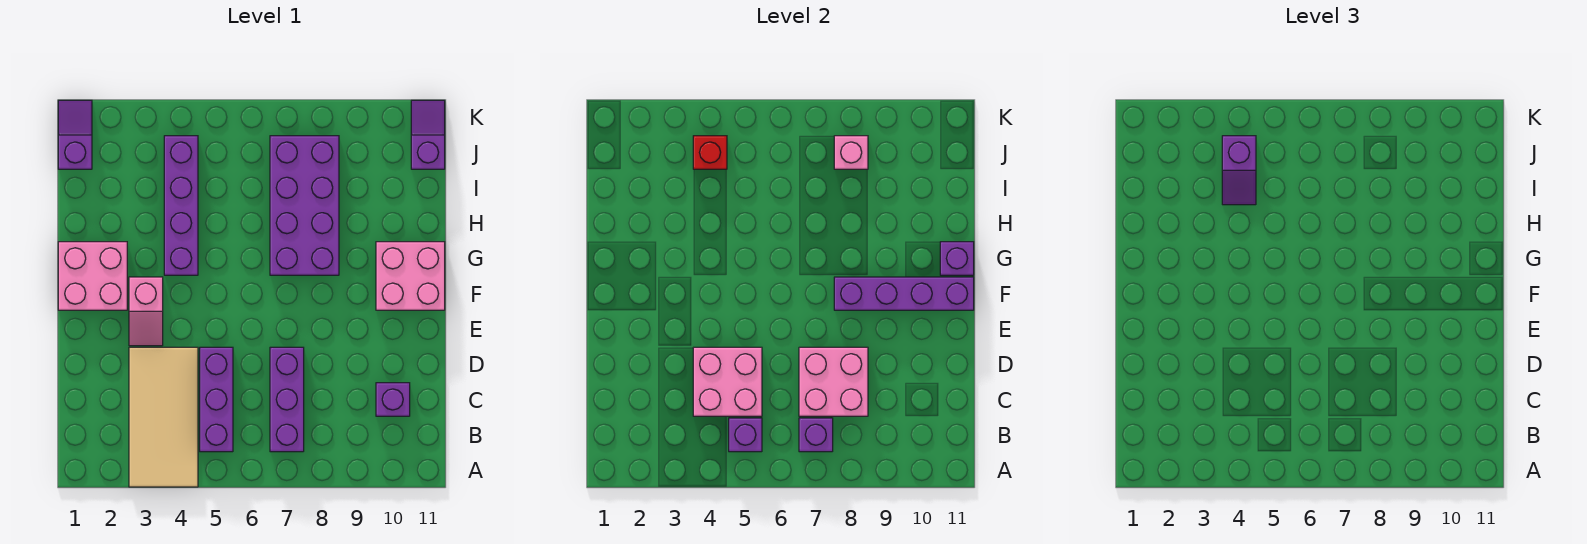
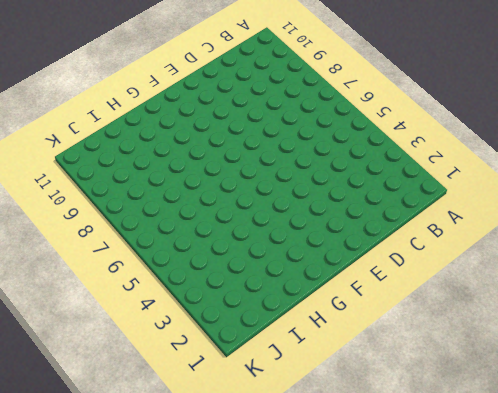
none -> tan tile A3:D4 level 1
none -> purple brick B5:D5 level 1
none -> purple brick B7:D7 level 1

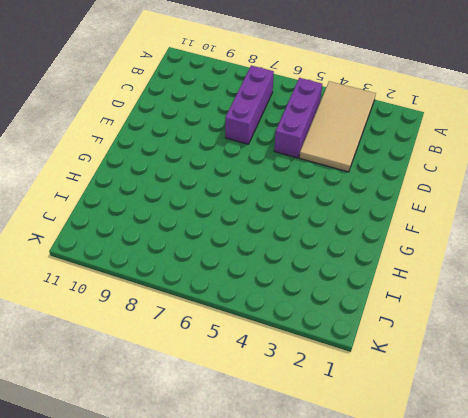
none -> purple brick C10 level 1
none -> pink slope E3:F3 level 1 top F
none -> pink brick F1:G2 level 1

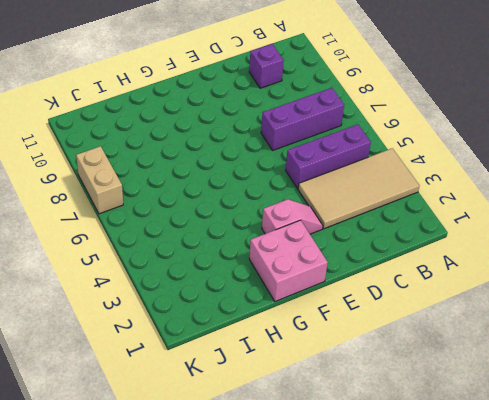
tan brick K7:K8 level 1 -> none
none -> pink brick F10:G11 level 1
none -> purple brick G4:J4 level 1
none -> purple brick G7:J8 level 1

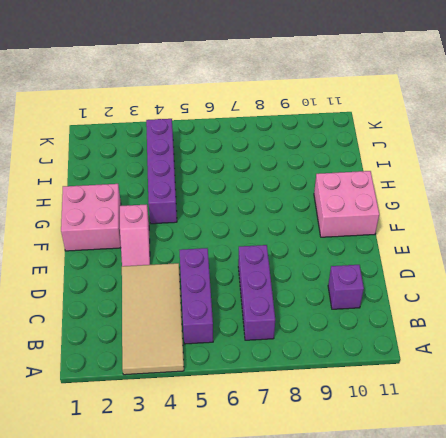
none -> purple brick G7:J8 level 1
none -> purple slope J1:K1 level 1 top J
none -> purple slope J11:K11 level 1 top J

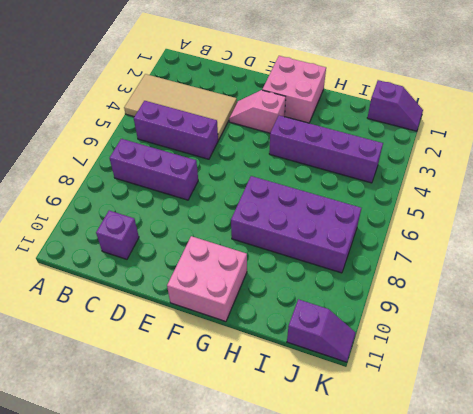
none -> purple brick B5 level 2
none -> purple brick B7 level 2
none -> pink brick C4:D5 level 2

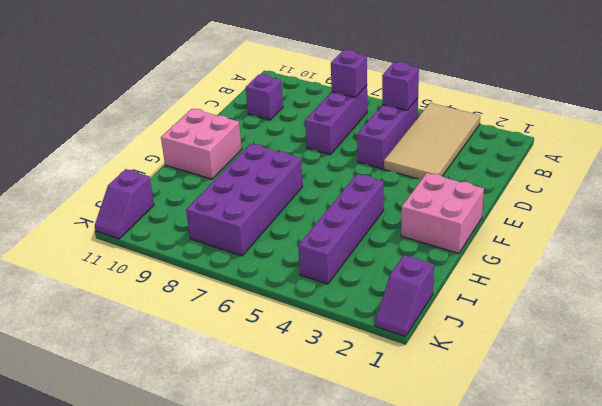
none -> pink slope E3:F3 level 1 top F
none -> pink brick C4:D5 level 2
none -> pink brick C7:D8 level 2

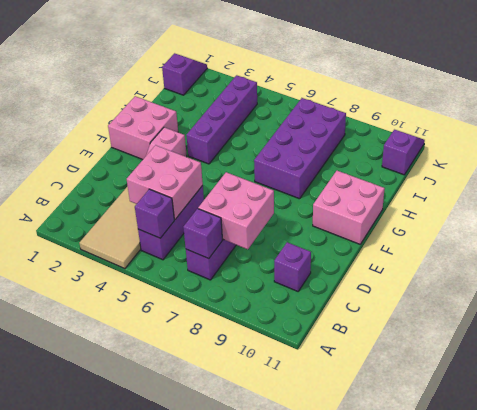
none -> purple brick F8:F11 level 2
none -> purple brick G11 level 2
none -> red brick J4 level 2

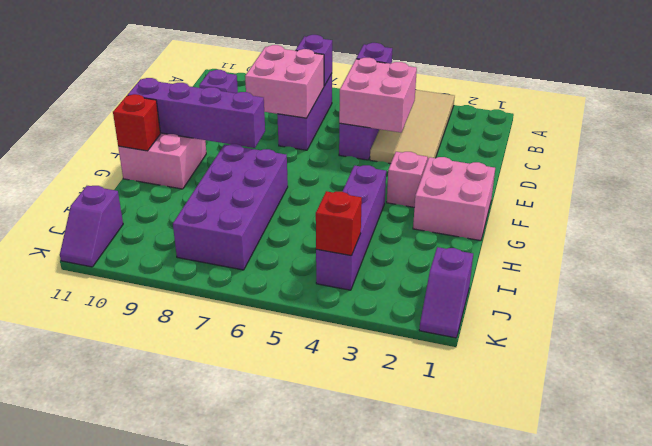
red brick G11 level 2 -> purple brick G11 level 2
none -> pink brick J8 level 2
none -> purple slope I4:J4 level 3 top J

